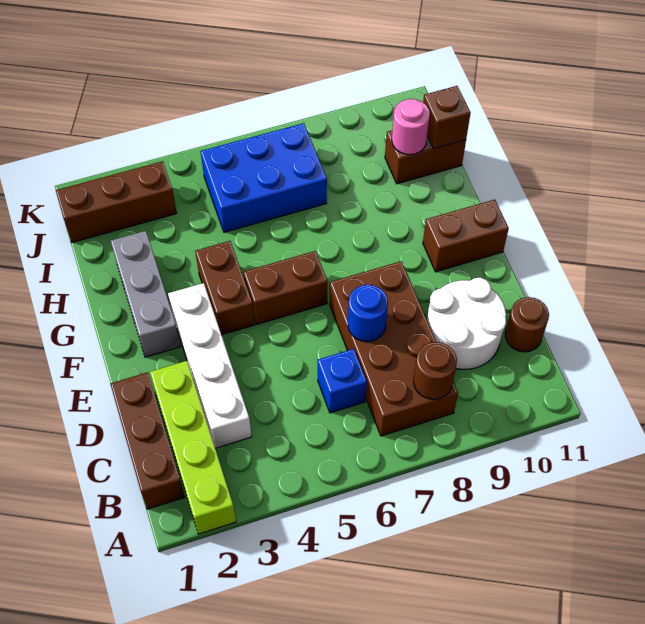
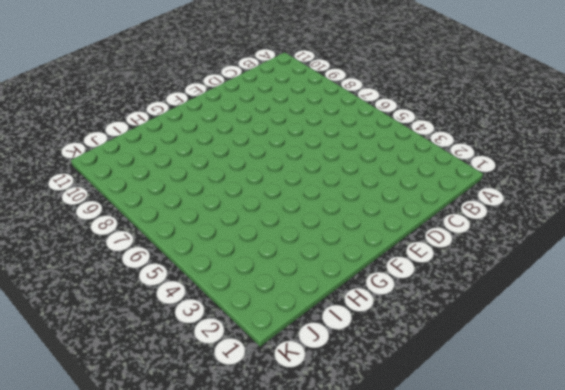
none -> lime brick A2:D2 level 1
none -> brown brick B1:D1 level 1
none -> brown brick B7:E8 level 1

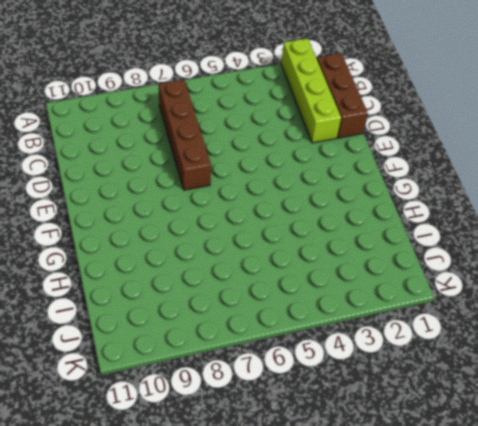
brown brick B7:E7 level 1 -> brown brick B7:E8 level 1
none -> white brick C3:F3 level 1
none -> blue brick C6 level 1
none -> white round brick C9:D10 level 1

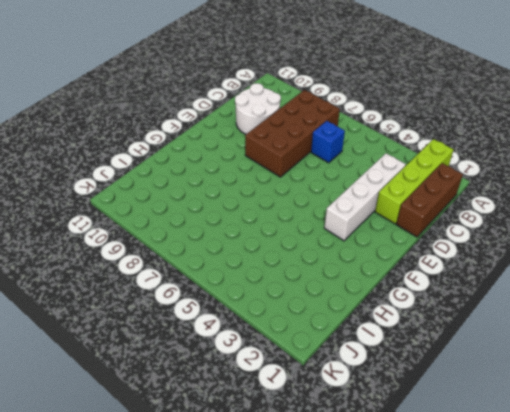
none -> brown round brick C11 level 1
none -> grey brick F2:H2 level 1
none -> brown brick F4:G4 level 1

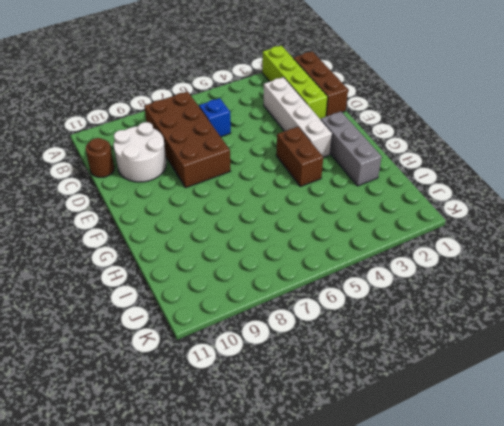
none -> brown brick F5:F6 level 1
none -> brown brick F10:F11 level 1
none -> blue brick I5:J7 level 1

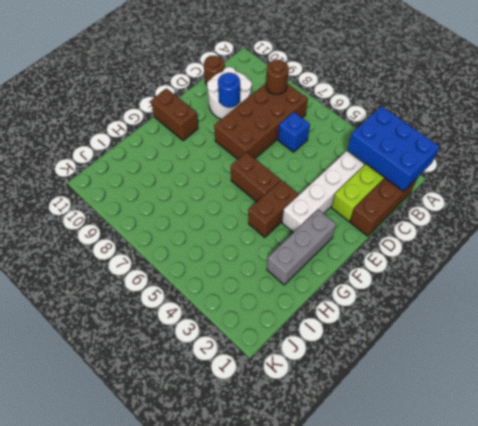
blue brick A1:B3 level 2 -> blue brick I5:J7 level 1
blue round brick D9 level 2 -> blue round brick D7 level 2
none -> brown brick I10:I11 level 1
none -> brown brick J1:J3 level 1
none -> pink round brick I10 level 2

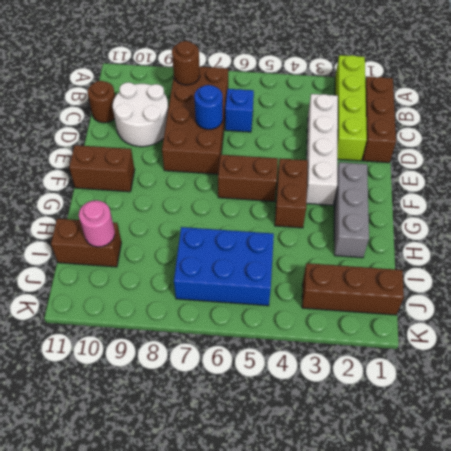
none -> brown brick I11 level 2

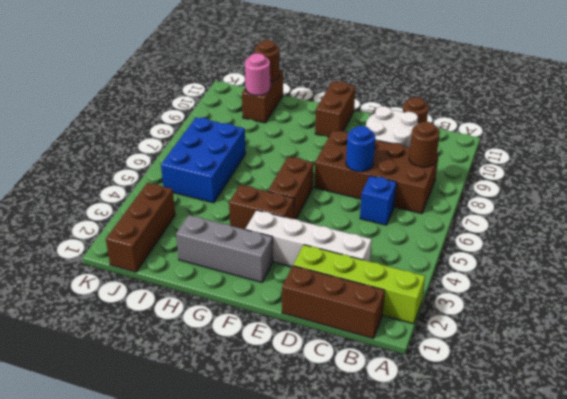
brown round brick I11 level 2 -> brown brick I11 level 2

